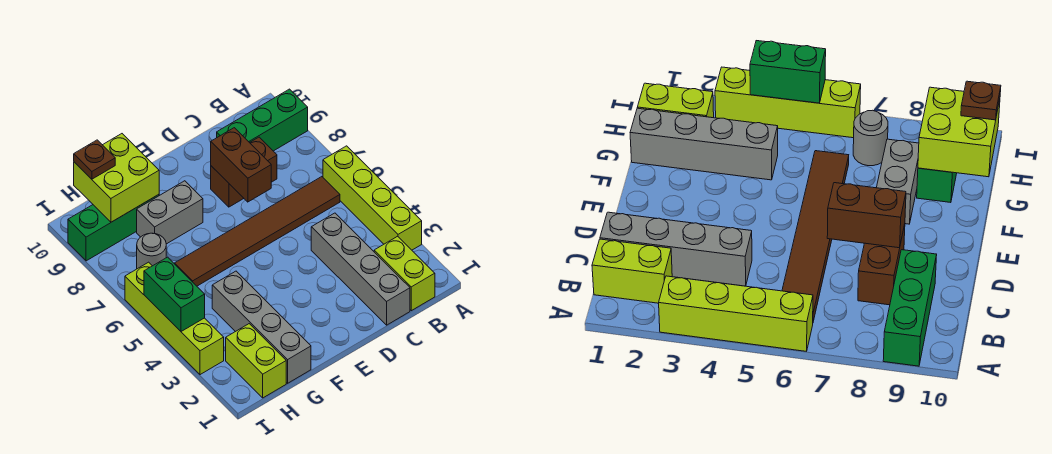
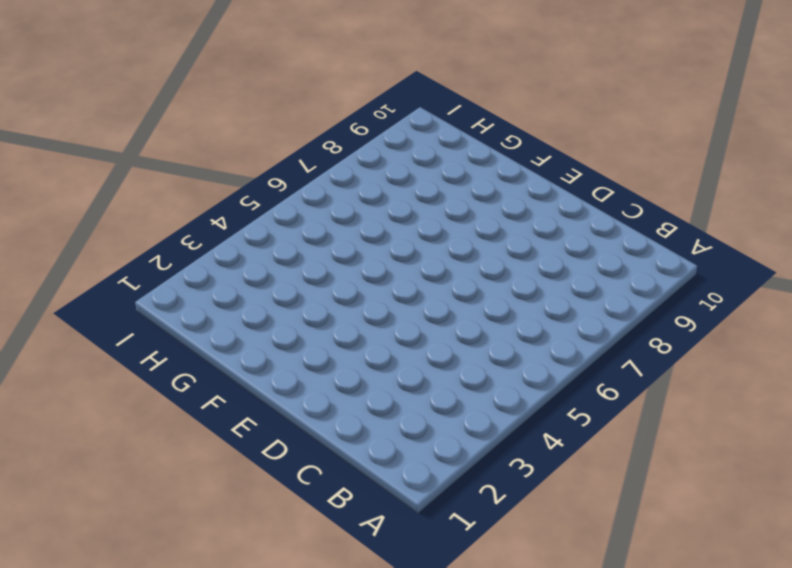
none -> lime brick A3:A6 level 1
none -> green brick A9:C9 level 1
none -> lime brick B1:B2 level 1

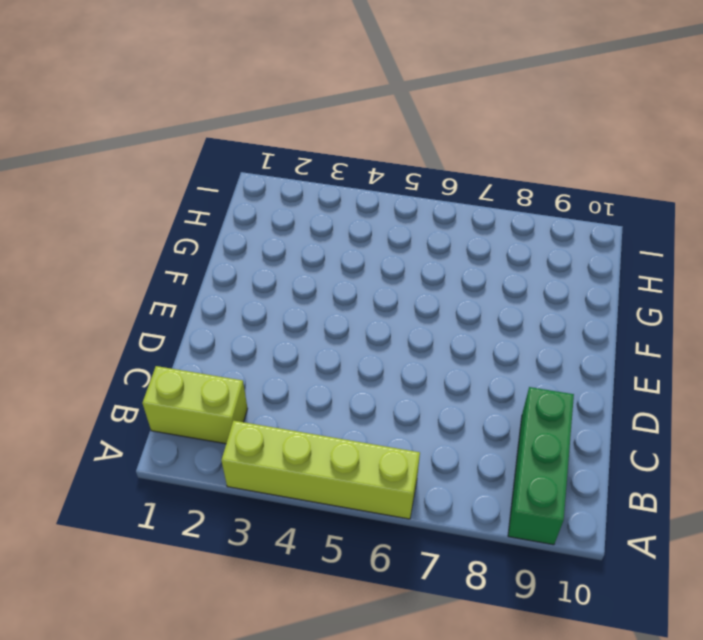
none -> brown tile B6:G6 level 1
none -> grey brick C1:C4 level 1
none -> brown brick C8:D8 level 1

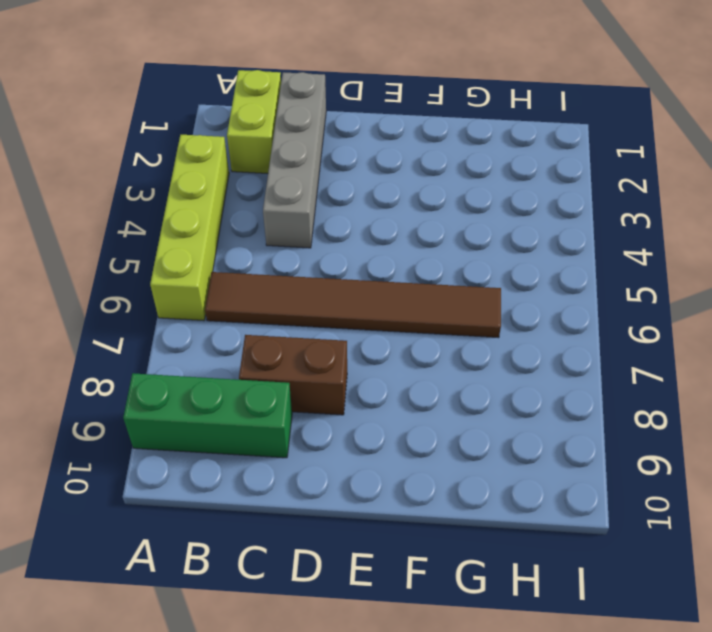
none -> grey brick F8:G8 level 1
none -> grey brick G1:G4 level 1
none -> green brick G9:I9 level 1

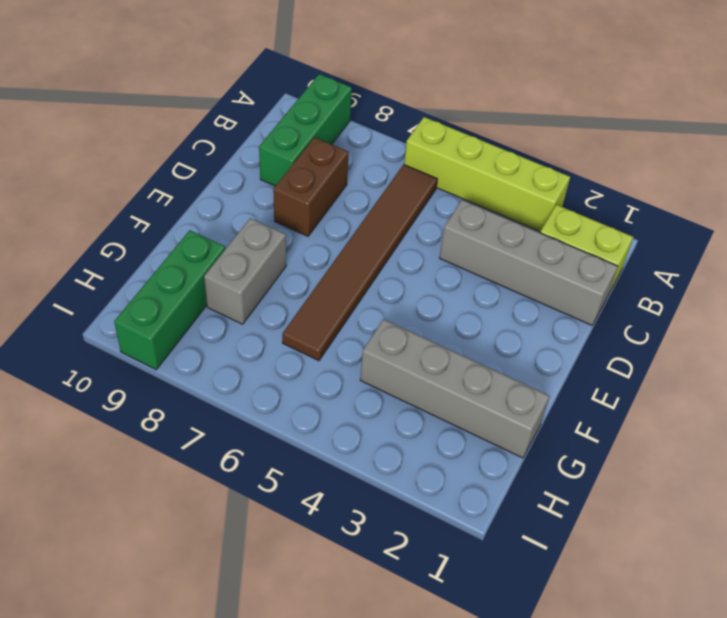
none -> lime brick H1:H2 level 1
none -> grey round brick H7 level 1
none -> lime brick I3:I6 level 1

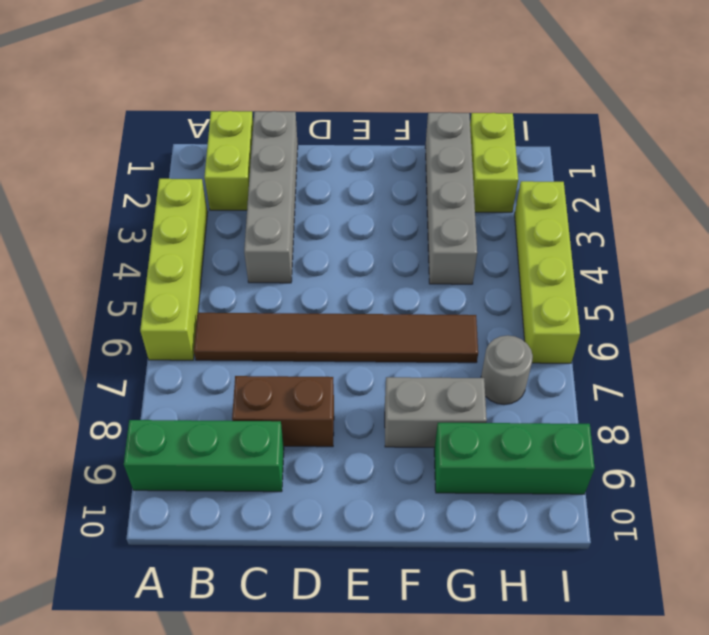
none -> brown brick D7:D8 level 2
none -> lime brick G9:H10 level 2
none -> green brick I4:I5 level 2

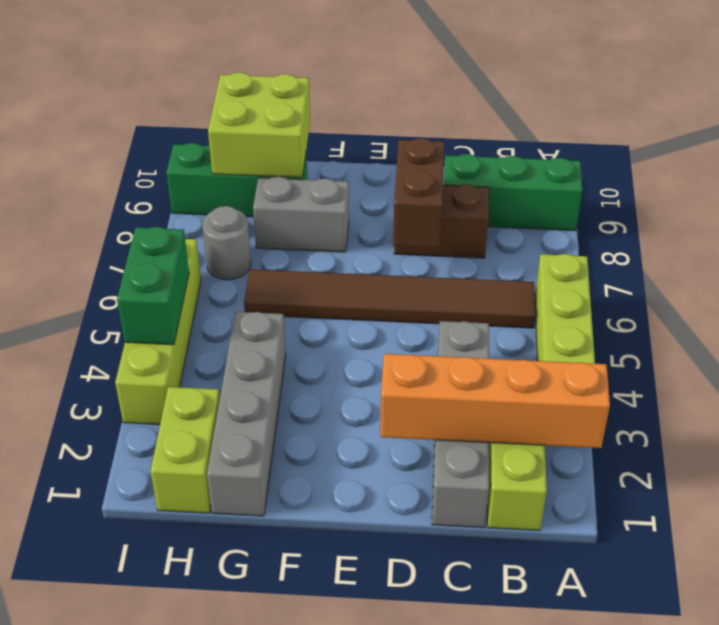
orange brick A2:D2 level 2 -> none
none -> brown plate H10 level 3

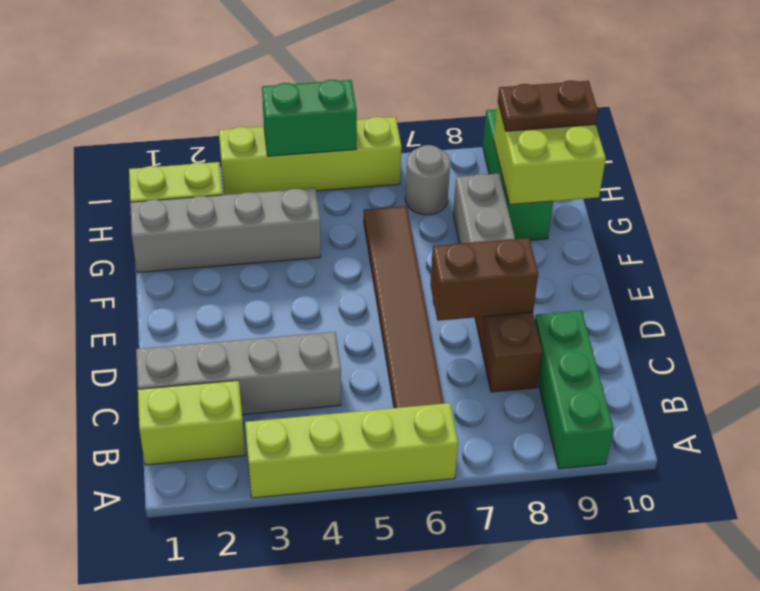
brown plate H9:H10 level 3 -> brown plate H10 level 3

